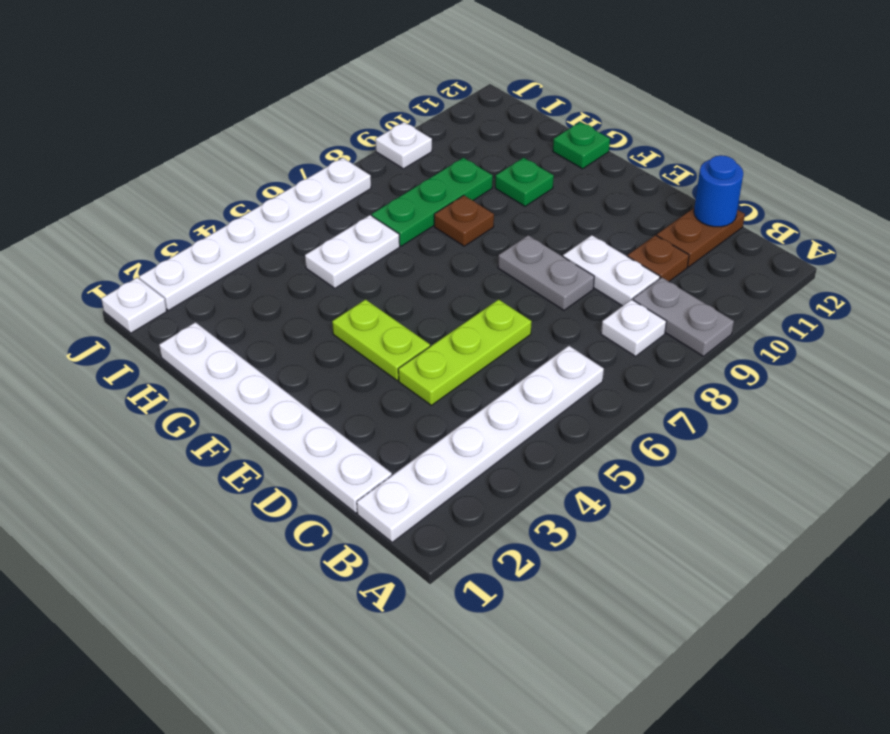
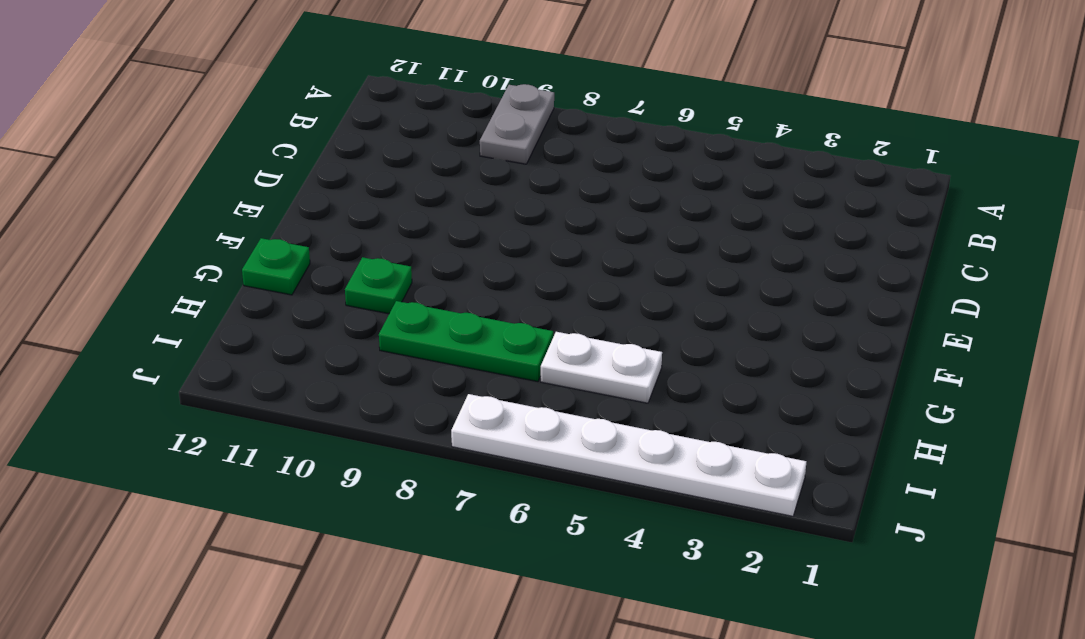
none -> white plate B1:B6 level 1
none -> white plate B8 level 1
none -> white plate C1:H1 level 1

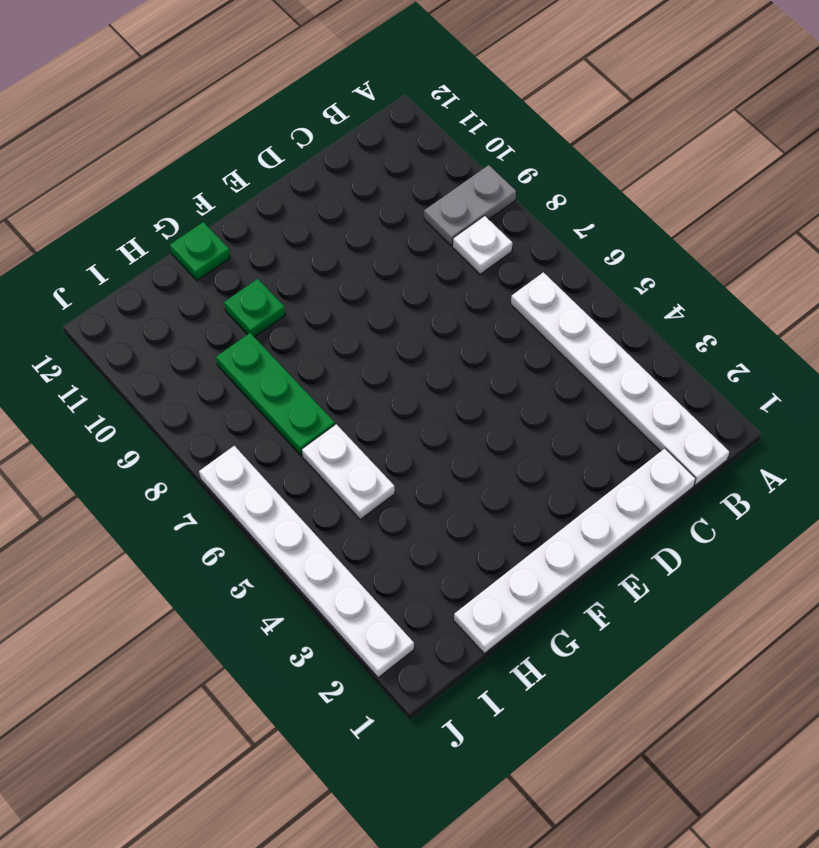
none -> white plate C9:D9 level 1
none -> brown plate C10 level 1
none -> brown plate C11:C12 level 1

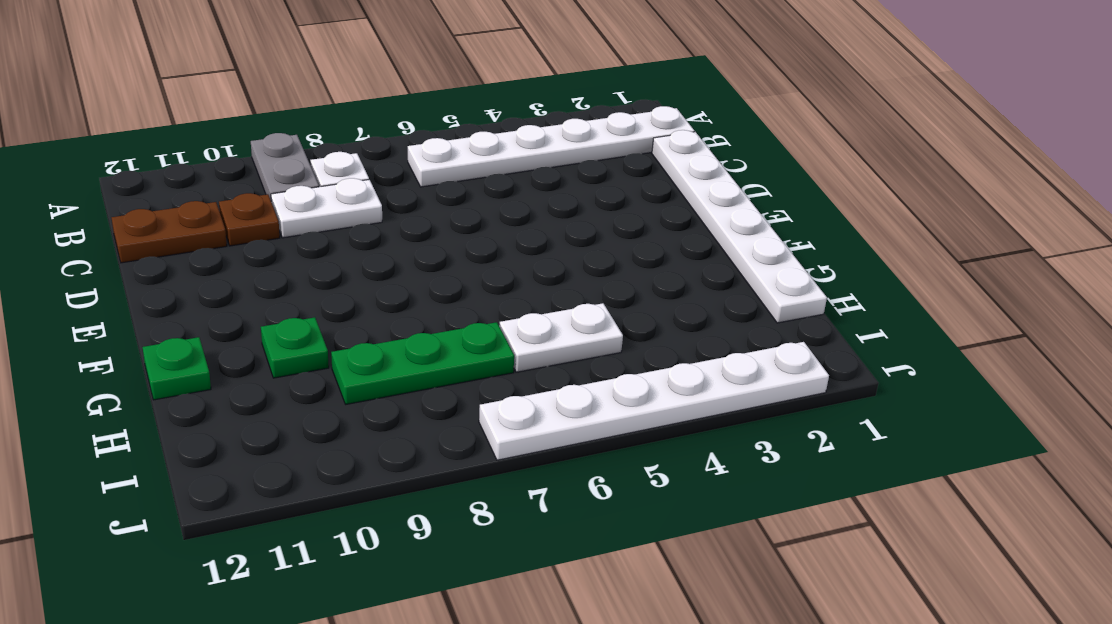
white plate C8:C9 level 1 -> white plate C9:D9 level 1
none -> lime plate D4:D6 level 1
none -> grey plate D8:E8 level 1
none -> lime plate E4:F4 level 1

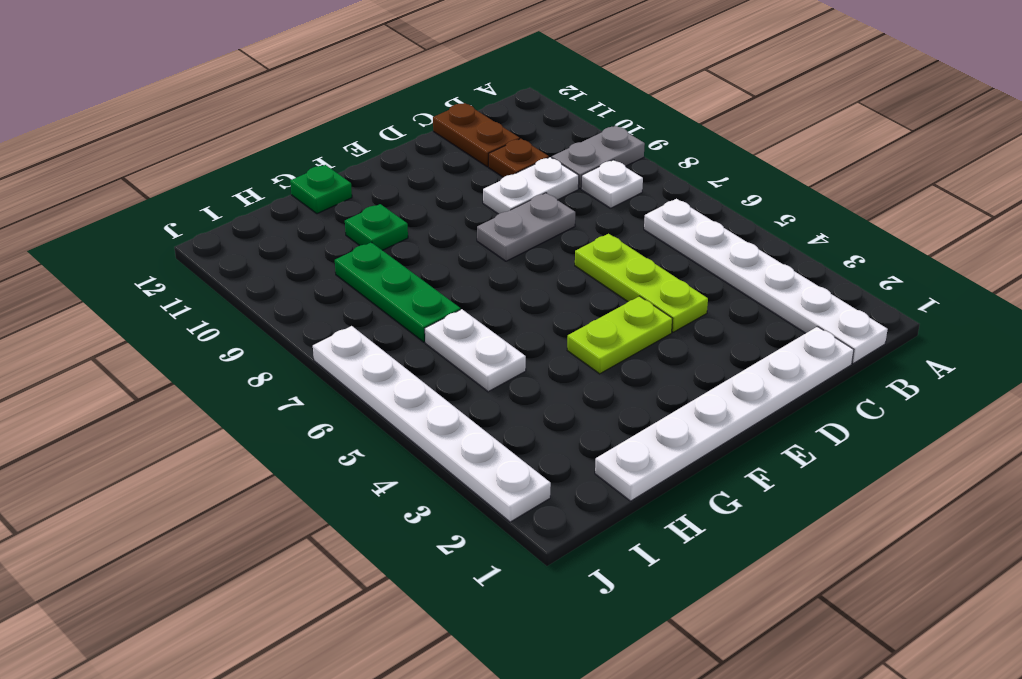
none -> brown plate G8 level 1
none -> white plate J1 level 1
none -> white plate J9 level 1

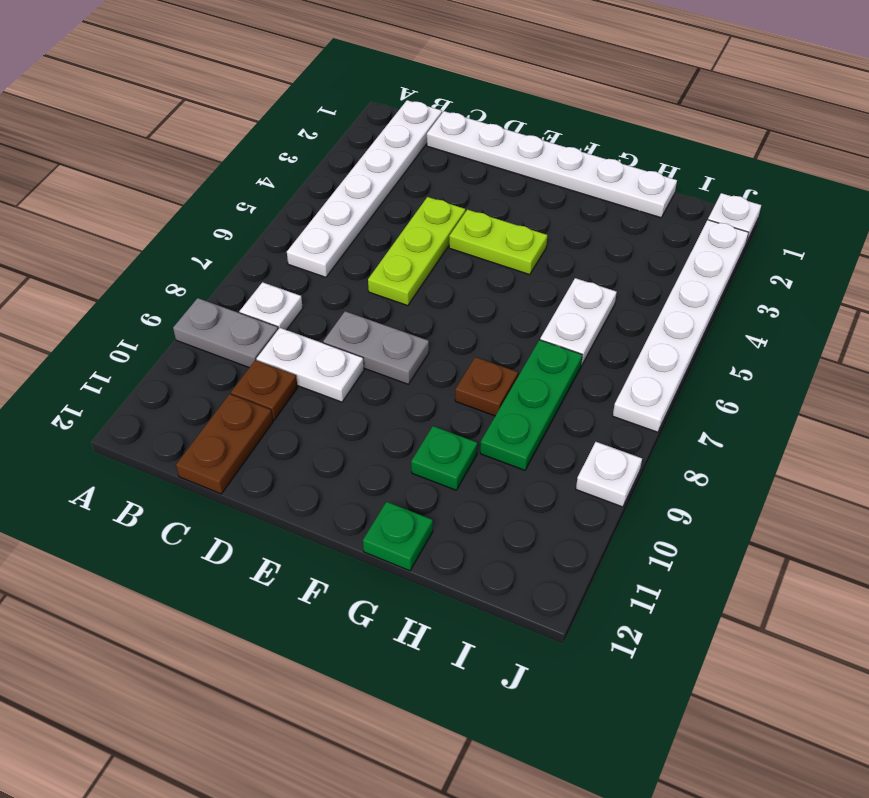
none -> blue round brick C12 level 2

